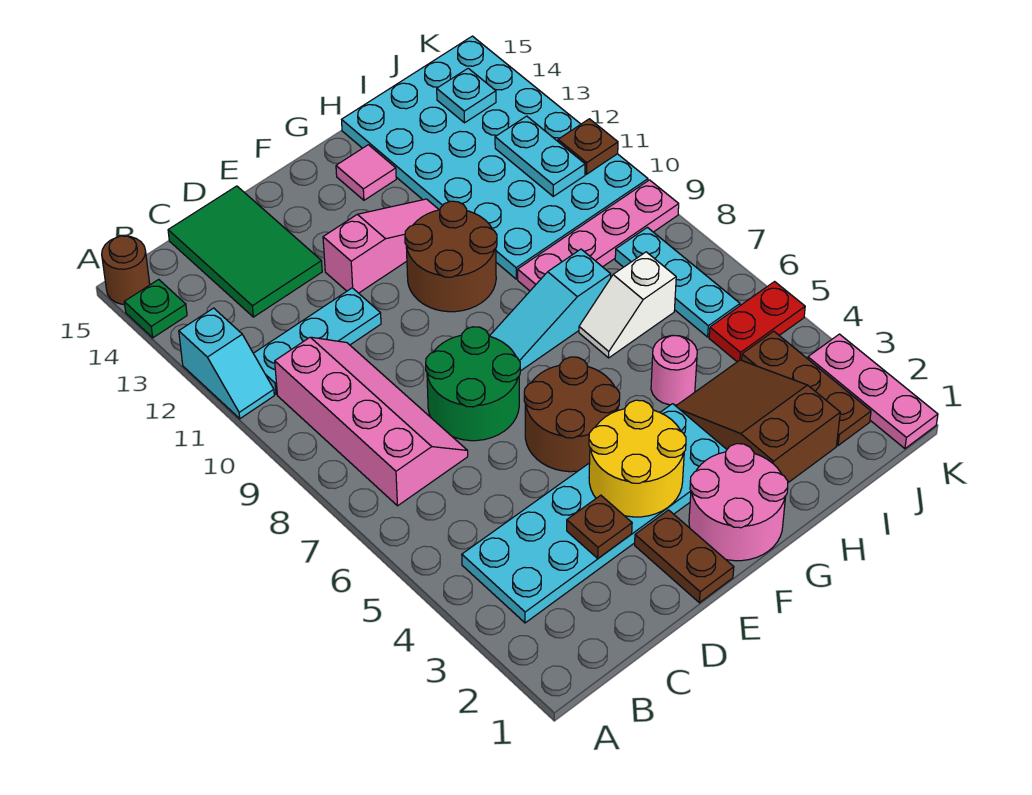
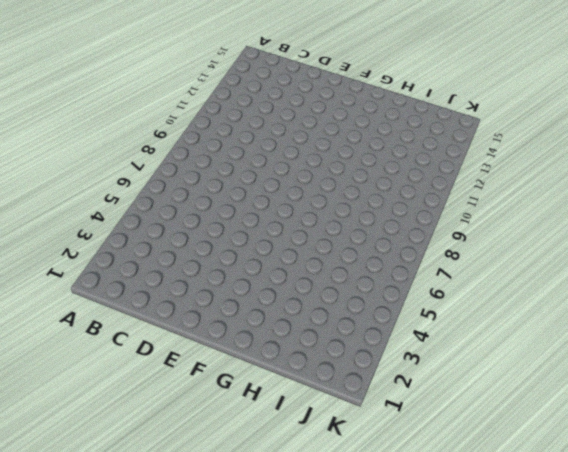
none -> cyan slope A11:A12 level 1 top 12
none -> green plate A14 level 1
none -> brown round brick A15 level 1

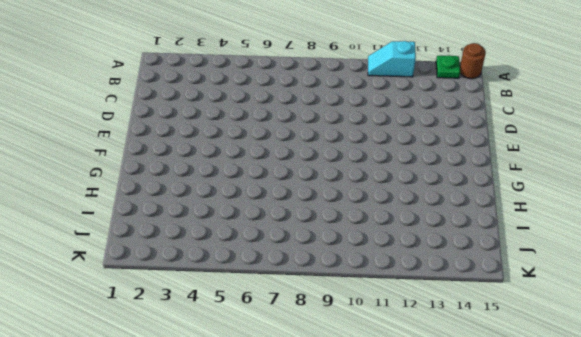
none -> cyan plate B3:G4 level 1
none -> pink slope B7:C10 level 1 top B
none -> cyan plate B11:D11 level 1

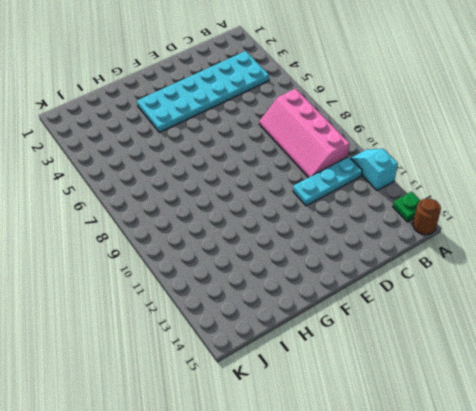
none -> green tile C13:D15 level 1
none -> green round brick D7:E8 level 1
none -> brown plate E1:E2 level 1

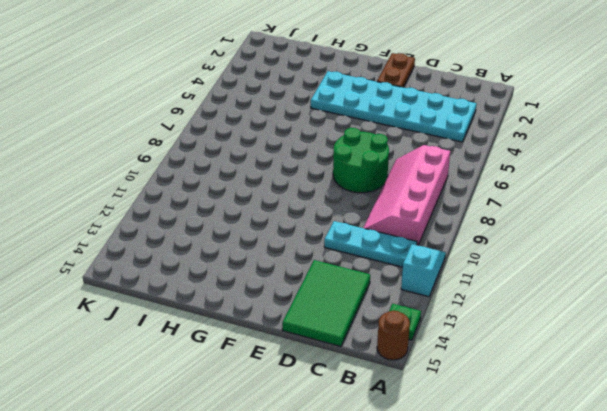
none -> brown round brick E5:F6 level 1
none -> pink slope E12:G12 level 1 top E
none -> pink round brick F1:G2 level 1

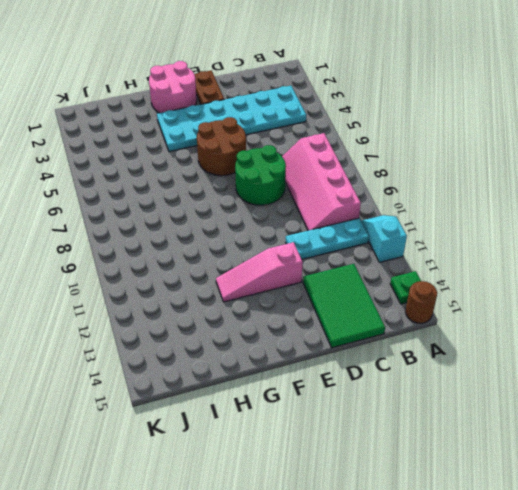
none -> cyan slope F8:H8 level 1 top H
none -> brown round brick F10:G11 level 1
none -> pink tile G14 level 1

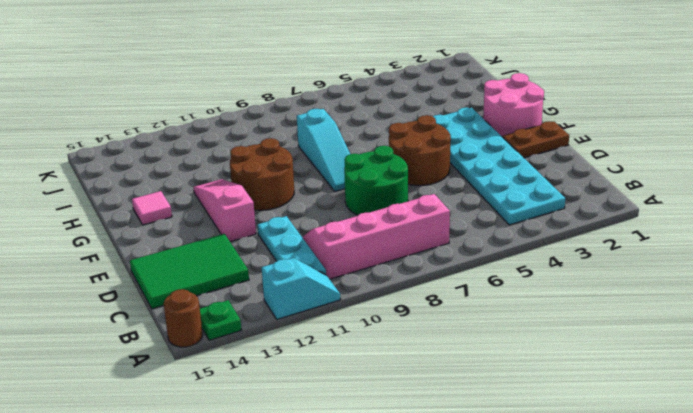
none -> brown slope H2:I4 level 1 top 2
none -> pink round brick H5 level 1
none -> white slope H7:I7 level 1 top I

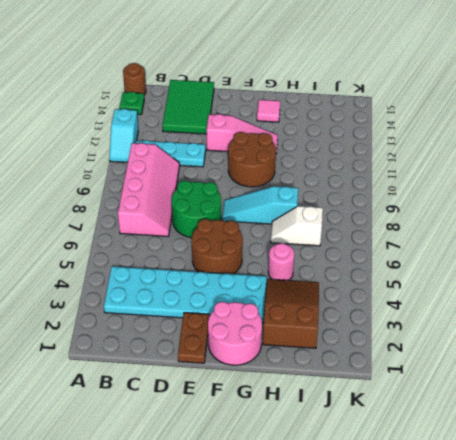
none -> pink plate H9:K9 level 1
none -> cyan plate H10:K15 level 1
none -> brown plate J2:J4 level 1

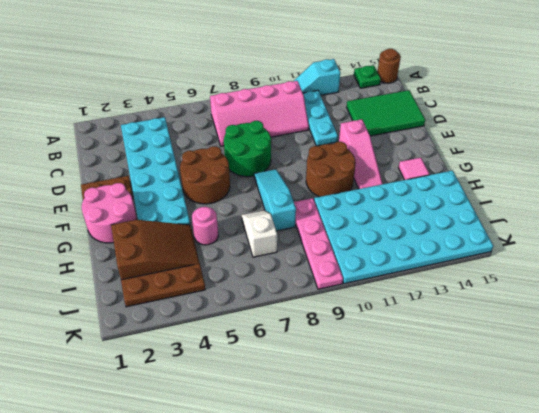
none -> red plate J5:K5 level 1
none -> cyan plate J6:J8 level 1
none -> pink plate K1:K3 level 1

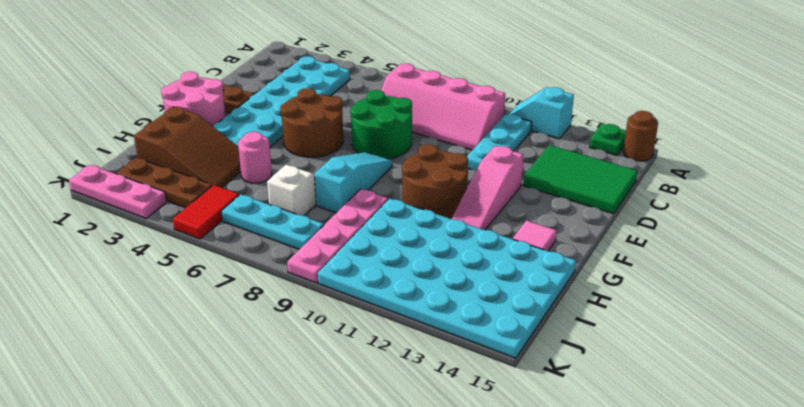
red tile J5:K5 level 1 -> red plate J5:K5 level 1
none -> brown plate D3 level 2
none -> yellow round brick E3:F4 level 2
none -> cyan plate J11:J12 level 2

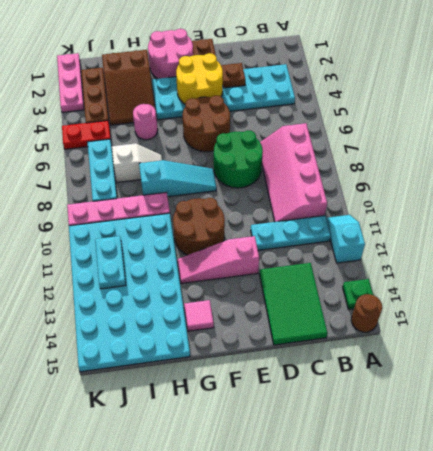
none -> cyan plate J14 level 2
none -> brown plate K11 level 2

